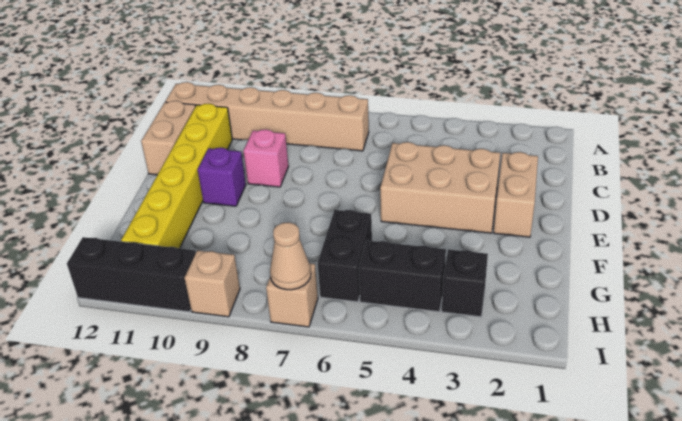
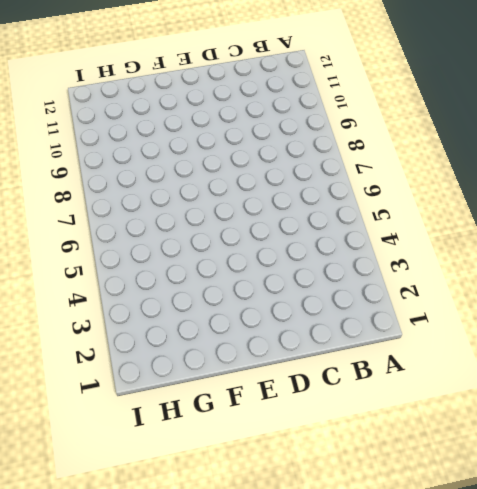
none -> tan brick B7:B12 level 1
none -> yellow brick C11:H11 level 1
none -> tan brick C12:D12 level 1

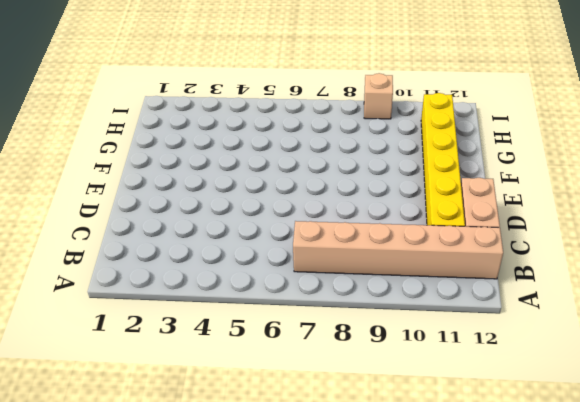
none -> tan brick D2:E2 level 1
none -> tan brick D3:E5 level 1
none -> pink brick D9 level 1

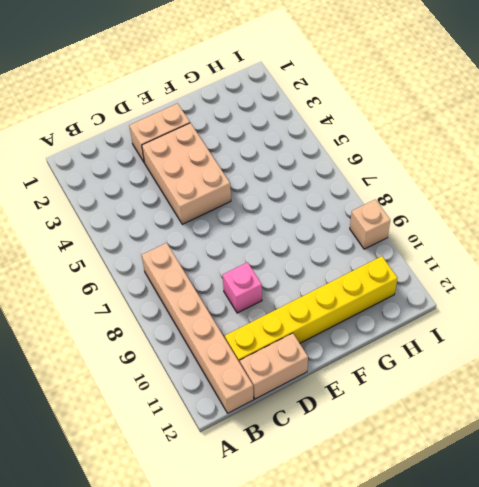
none -> purple brick E10 level 1
none -> black brick G6:H6 level 1
none -> black brick H3 level 1

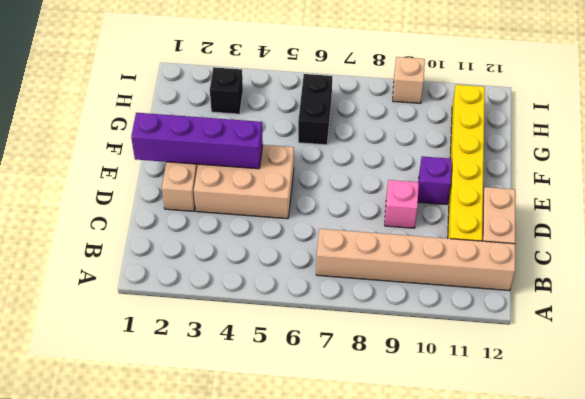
purple brick E1:E4 level 2 -> none
none -> black brick H4:H5 level 1
none -> tan brick I7 level 1
none -> black brick I10:I12 level 1

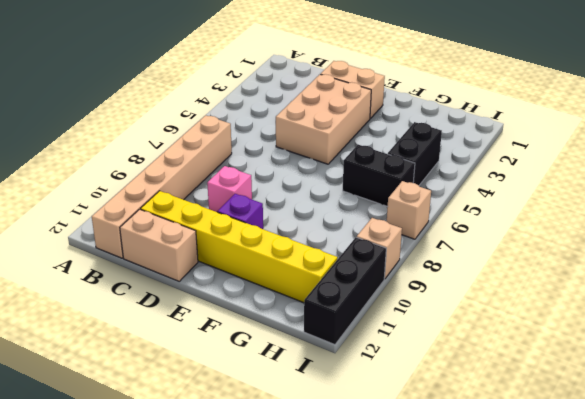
none -> black brick H3 level 1
none -> tan cone I7 level 2

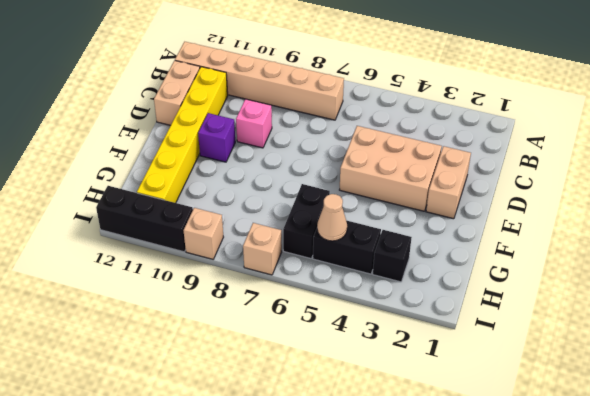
tan cone H5 level 2 -> tan cone I7 level 2

